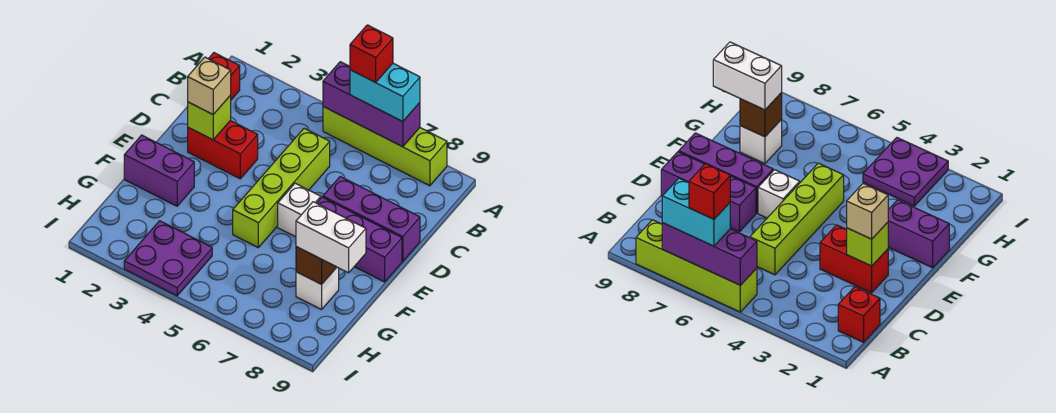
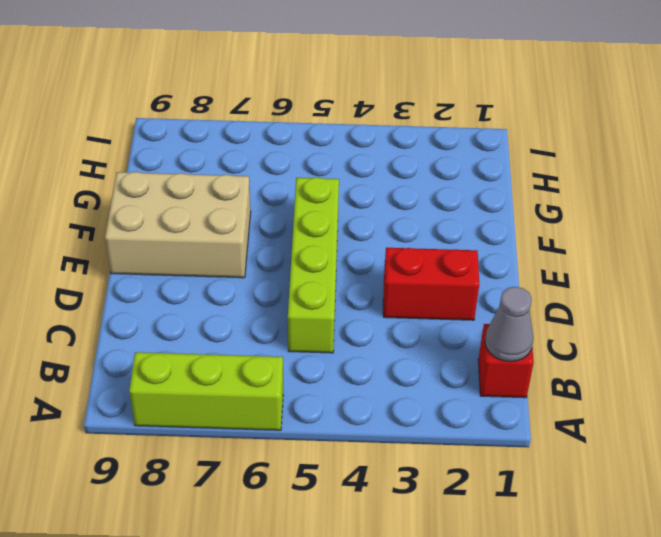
lime brick A6:A8 level 1 -> lime brick A5:A8 level 1
grey cone B1 level 2 -> none
tan brick E7:F9 level 1 -> purple brick E7:E9 level 1
none -> purple brick D7:D9 level 1
none -> white brick E6 level 1
none -> purple brick F1:F2 level 1

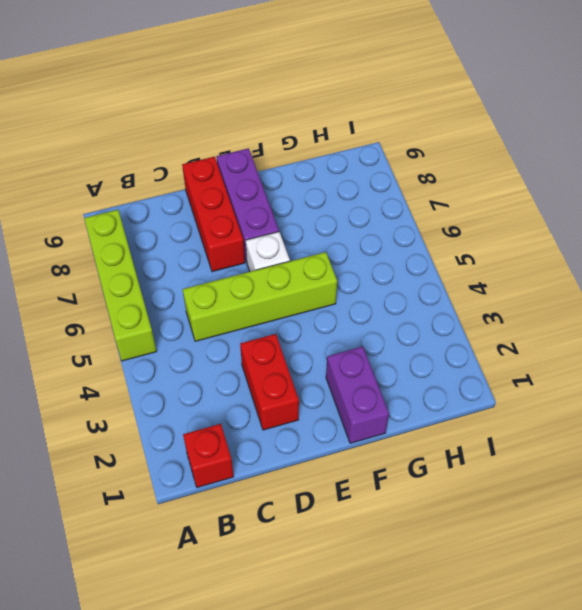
red brick D7:D9 level 1 -> purple brick D7:D9 level 1
none -> white brick G8 level 1
none -> purple plate H3:I4 level 1
none -> purple brick A5:A7 level 2

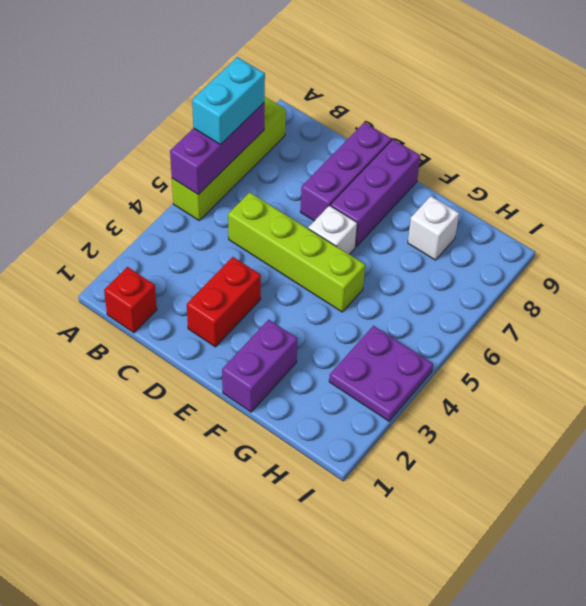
none -> lime brick D2 level 2
none -> brown brick G8 level 2
none -> tan brick D2 level 3

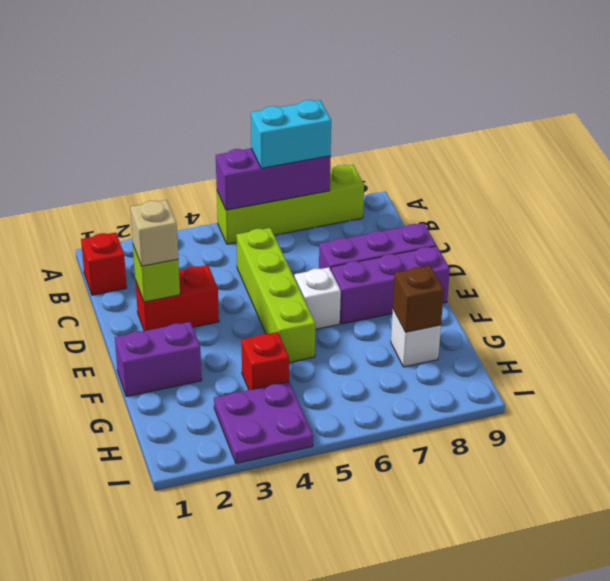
red brick G4 level 1 -> red brick A6 level 4
none -> white brick G8:G9 level 3

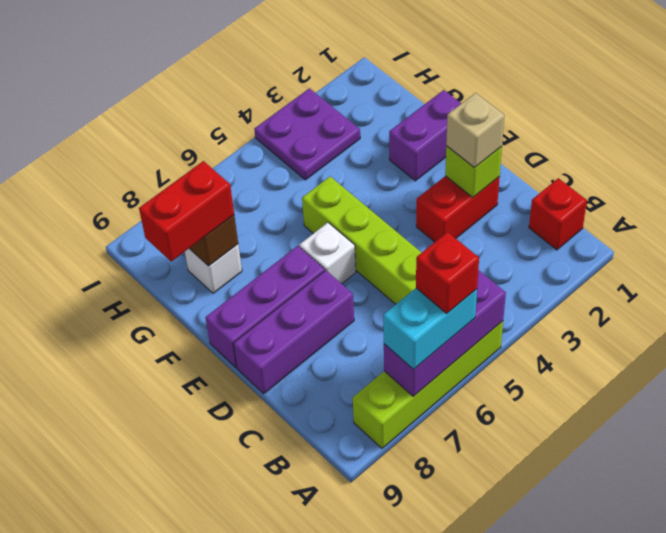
red brick G8:G9 level 3 -> white brick G8:G9 level 3

